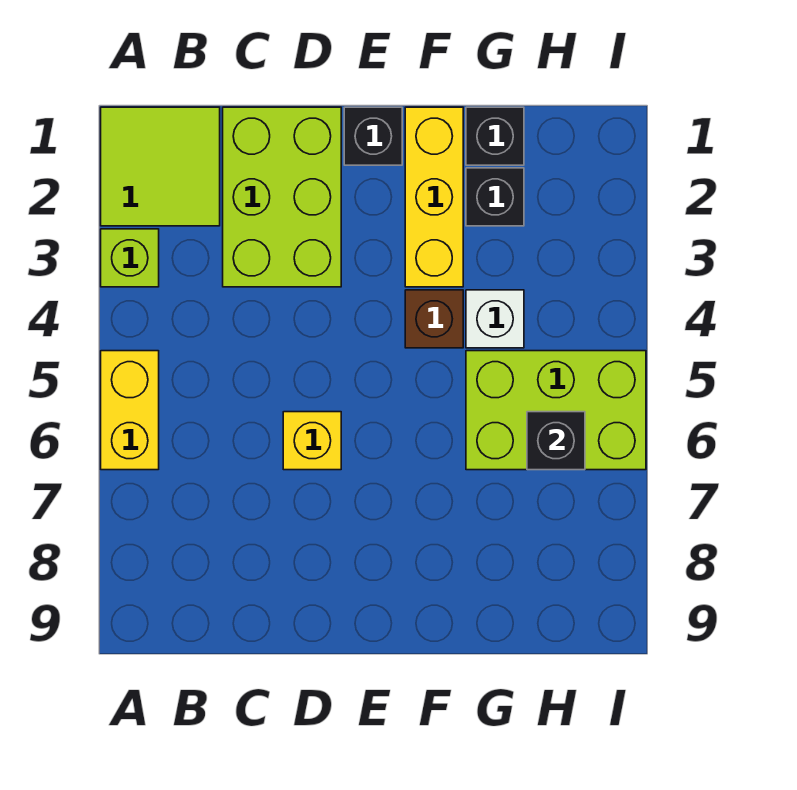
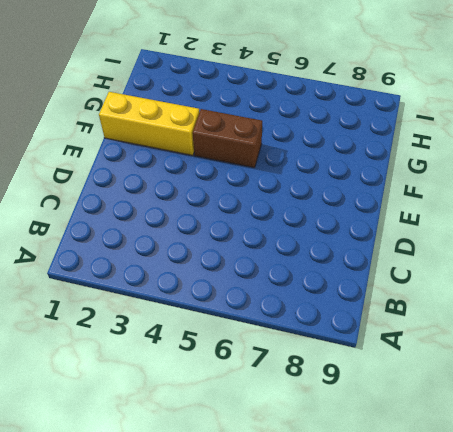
brown brick F4:F5 level 1 -> brown brick F4 level 1
none -> lime tile A1:B2 level 1
none -> lime brick A3 level 1
none -> yellow brick A5:A6 level 1

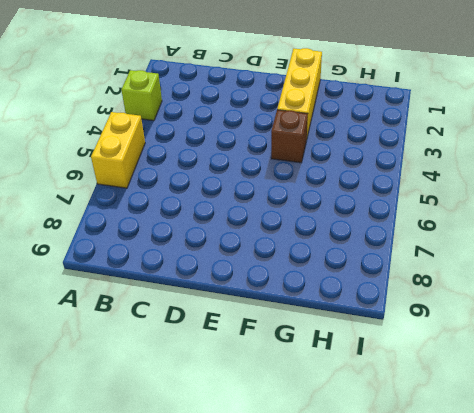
none -> lime tile A1:B2 level 1
none -> lime brick C1:D3 level 1
none -> yellow brick D6 level 1

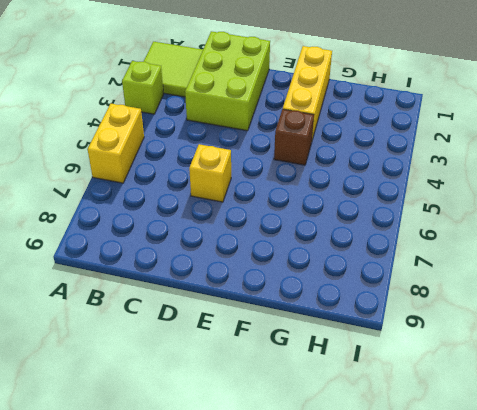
none -> black brick E1 level 1
none -> black brick G1 level 1
none -> black brick G2 level 1

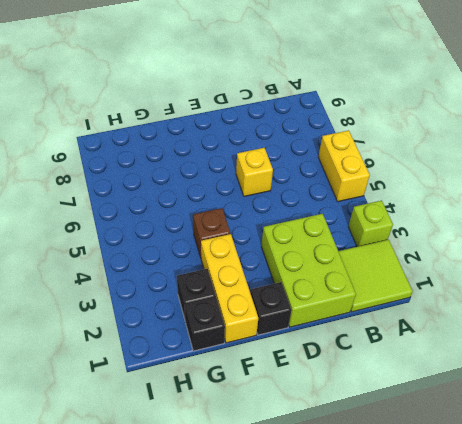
none -> white brick G4 level 1
none -> lime brick G5:I6 level 1
none -> black brick H6 level 2

